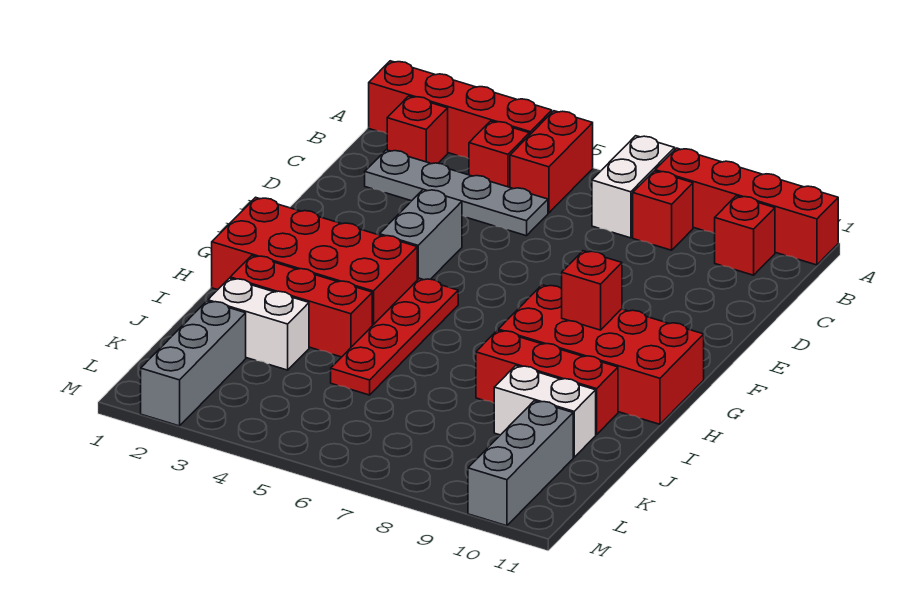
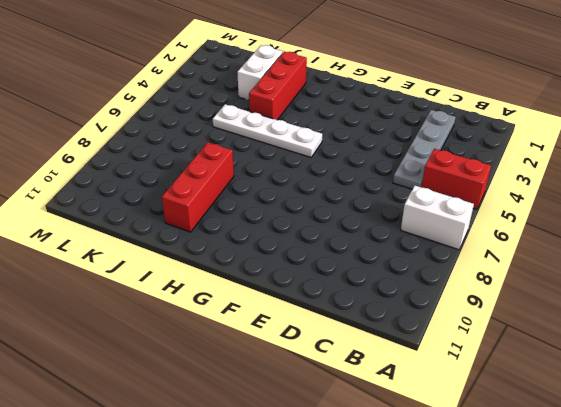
white plate G5:J5 level 1 -> red plate G5:J5 level 1
none -> red brick A1:A4 level 1
none -> red brick A8:A11 level 1
none -> red brick B2 level 1

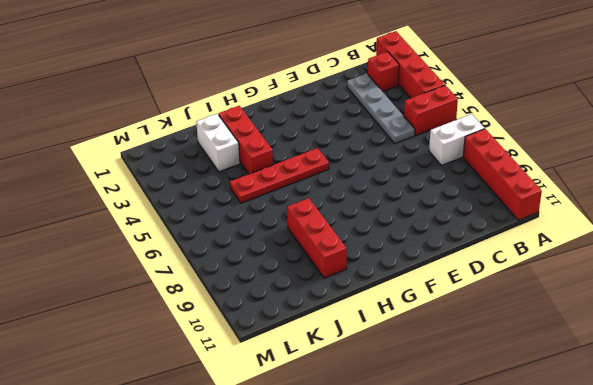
none -> red brick B4 level 1
none -> red brick B8 level 1
none -> red brick B10 level 1

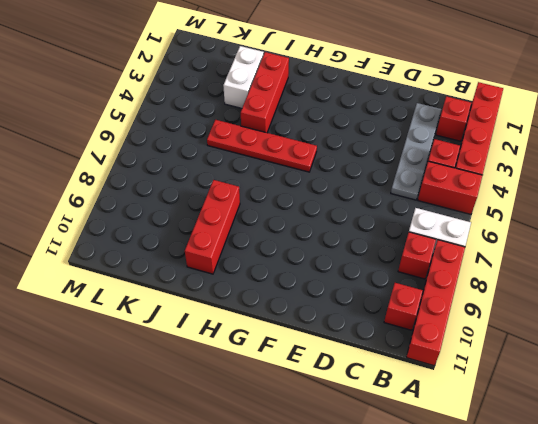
none -> grey brick E4:F4 level 1
none -> red brick G1:H4 level 1
none -> red brick G8:H11 level 1

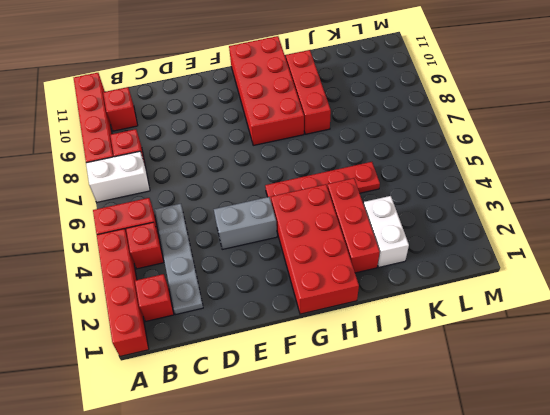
none -> white brick J9:J10 level 1
none -> grey brick K2:M2 level 1
none -> grey brick K10:M10 level 1

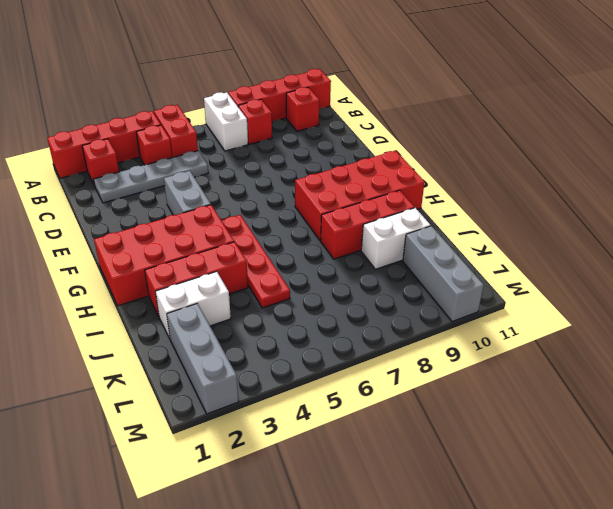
none -> red brick G9 level 2

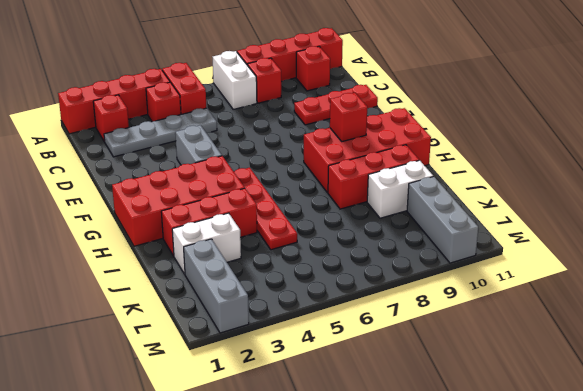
red plate D9:D11 level 1 -> none

